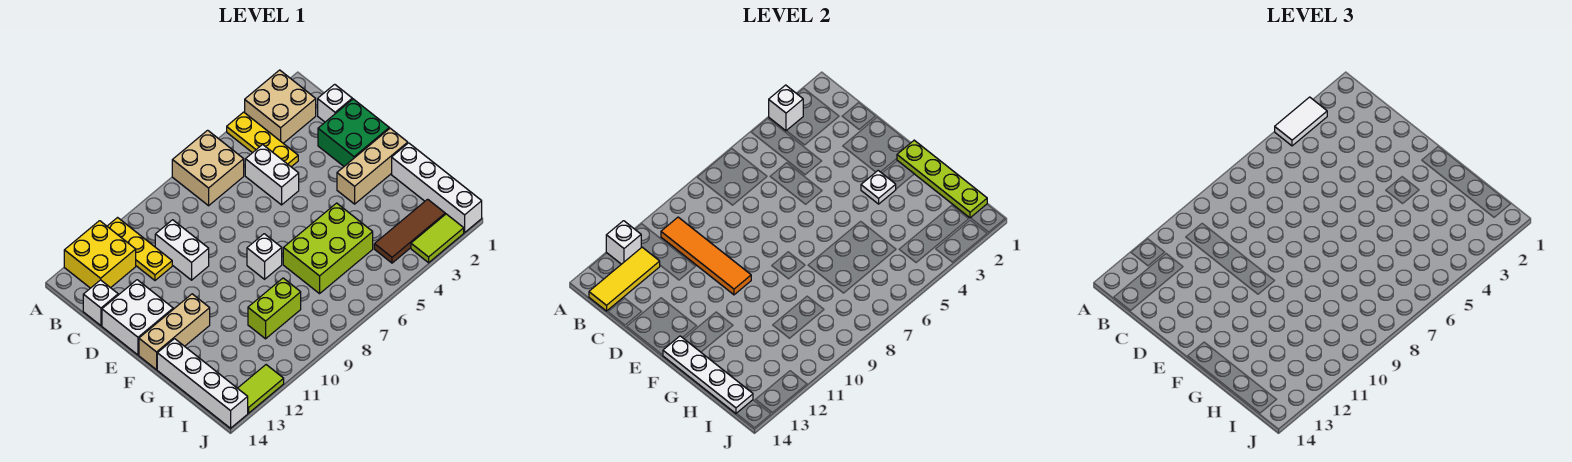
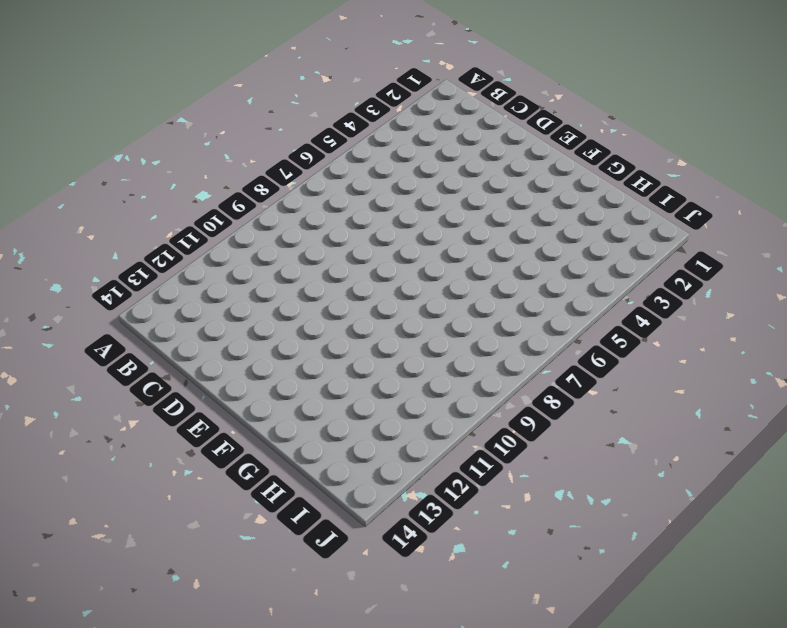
none -> tan brick A2:B3 level 1
none -> yellow plate A4:C4 level 1
none -> tan brick A6:B7 level 1

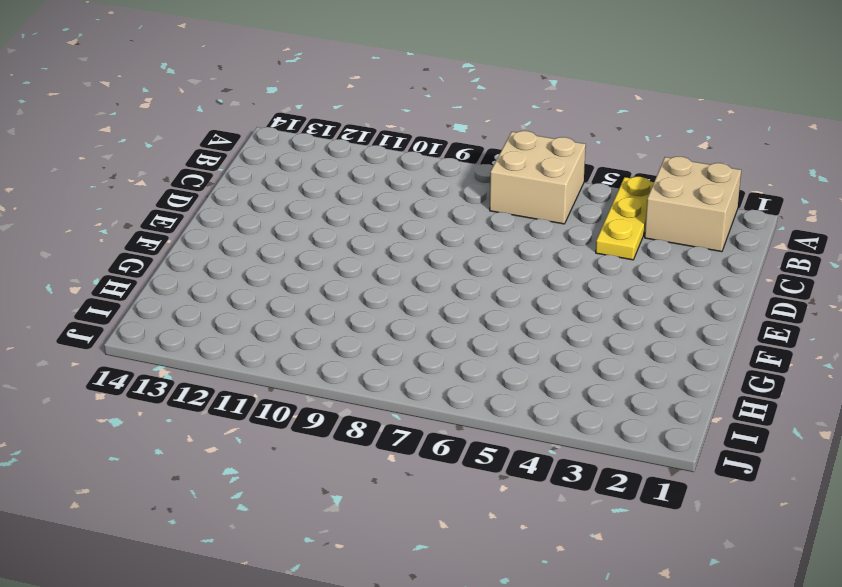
none -> yellow plate A11:C11 level 1
none -> yellow brick A12:B13 level 1
none -> white brick C1 level 1

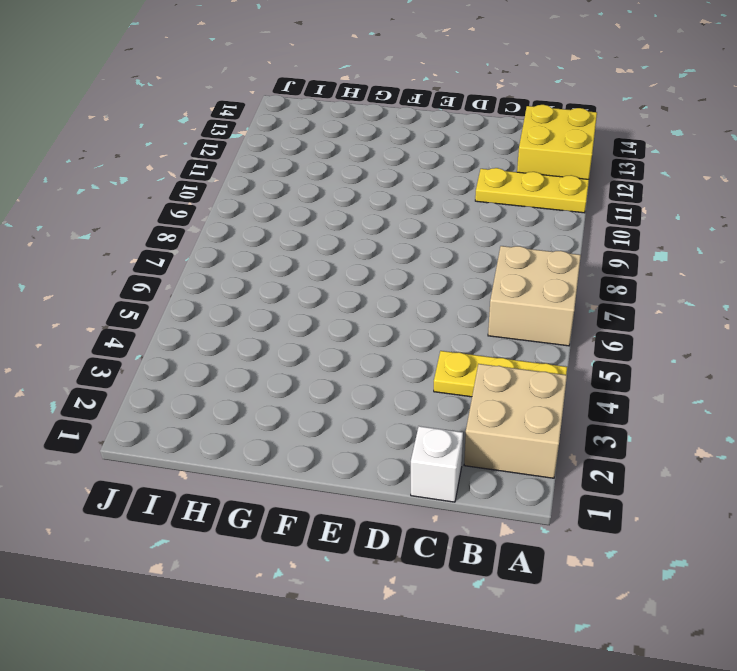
none -> white brick C5:D5 level 1
none -> white brick C10:D10 level 1
none -> white brick C14 level 1

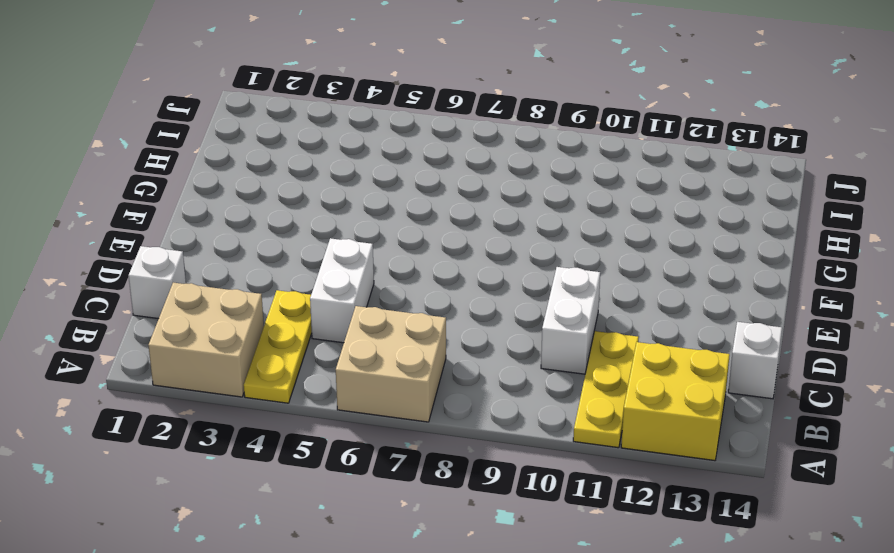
none -> green brick D1:E2 level 1
none -> white brick D13:E14 level 1
none -> tan brick F1:F3 level 1

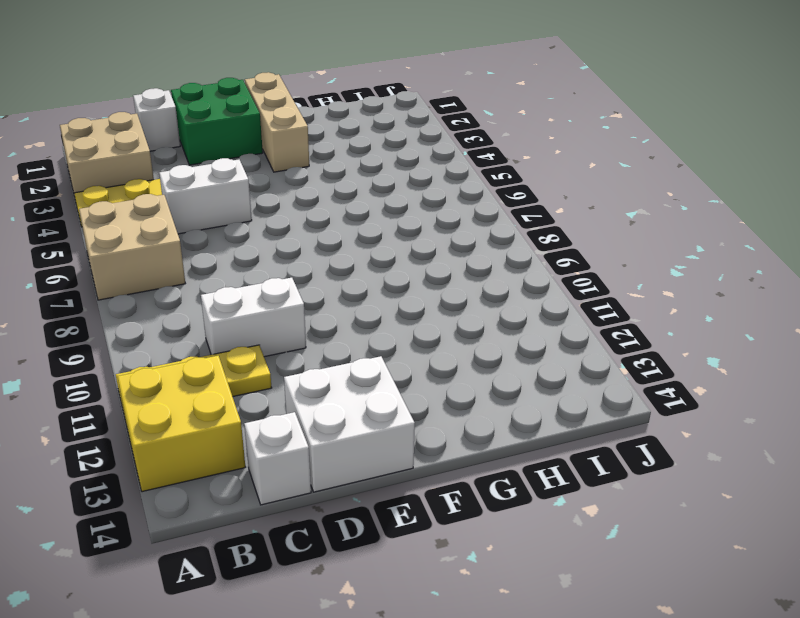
none -> white brick F8 level 1
none -> tan brick F12:F14 level 1
none -> white brick G1:J1 level 1

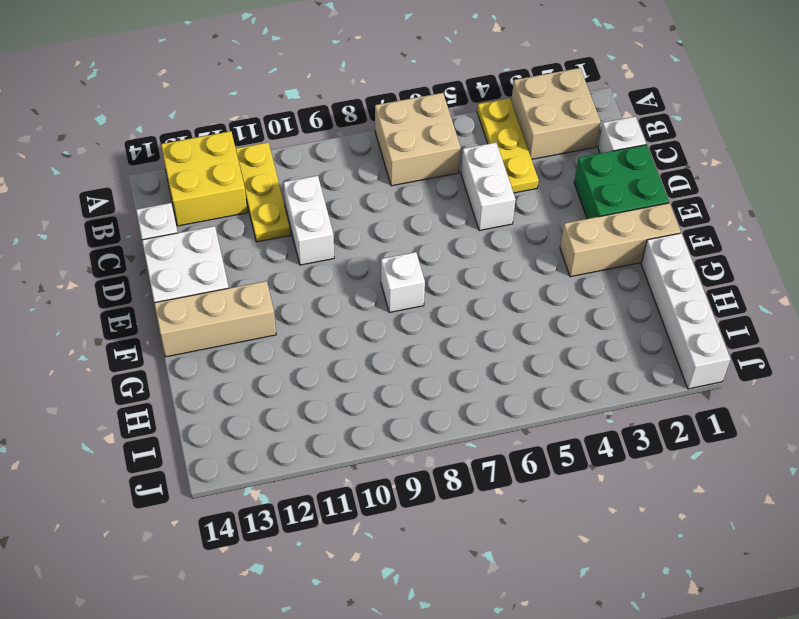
none -> lime brick G5:H7 level 1
none -> white brick G14:J14 level 1
none -> lime brick H9:H10 level 1

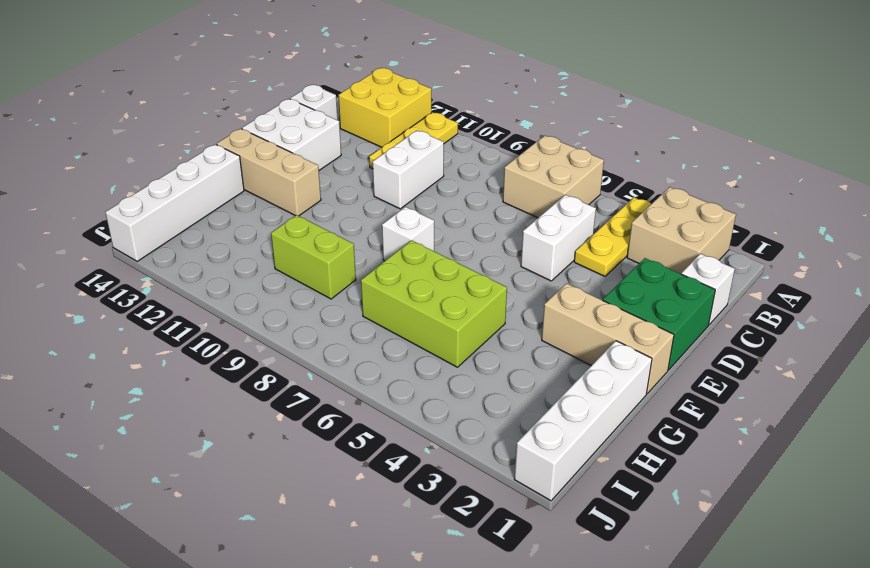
none -> brown tile I2:I4 level 1
none -> lime tile J2:J3 level 1
none -> lime tile J12:J13 level 1

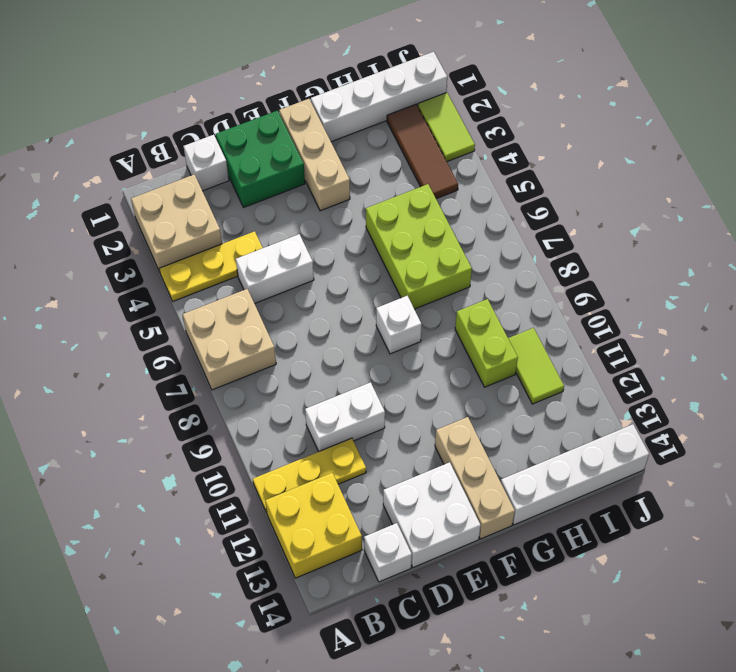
lime tile I10:I11 level 1 -> lime tile J12:J13 level 1
none -> white brick A3 level 2
none -> white brick A12 level 2
none -> orange tile B10:E10 level 2

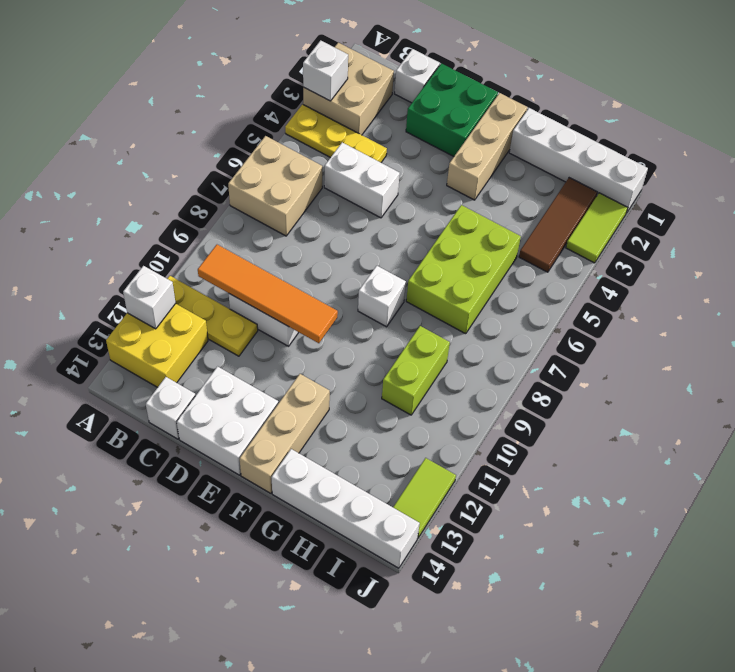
none -> yellow tile B12:B14 level 2
none -> lime plate F1:I1 level 2
none -> white plate F3 level 2

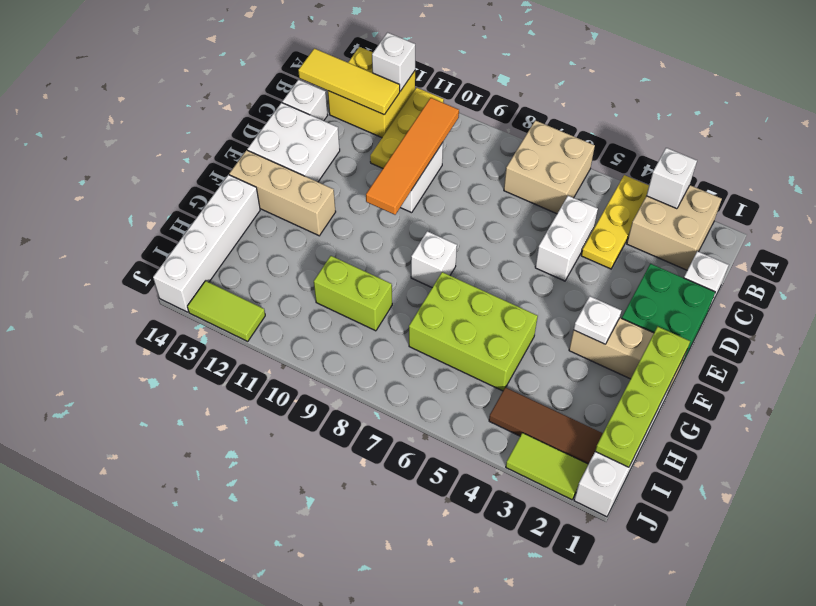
none -> white plate F14:I14 level 2
none -> white tile A3:A4 level 3

